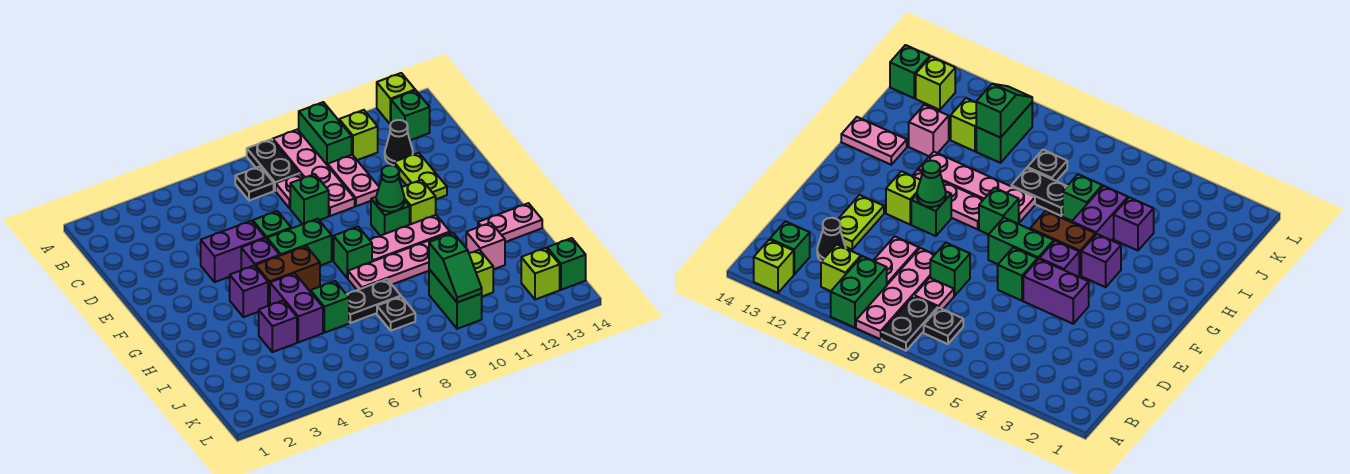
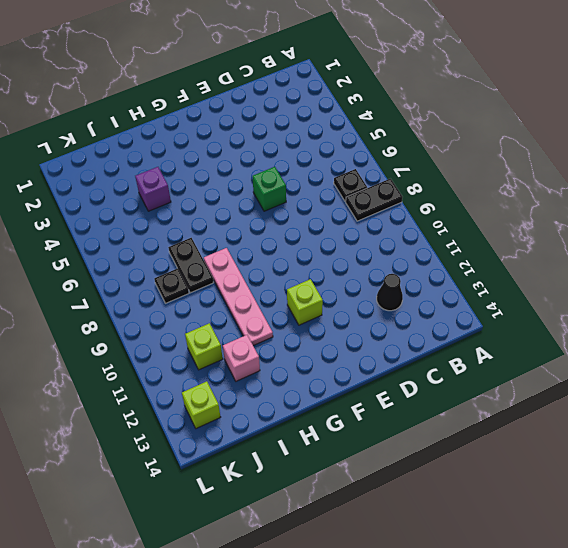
none -> pink plate A9:D9 level 1
none -> green brick A10:B10 level 1
none -> lime brick A13 level 1
none -> lime brick B11 level 1

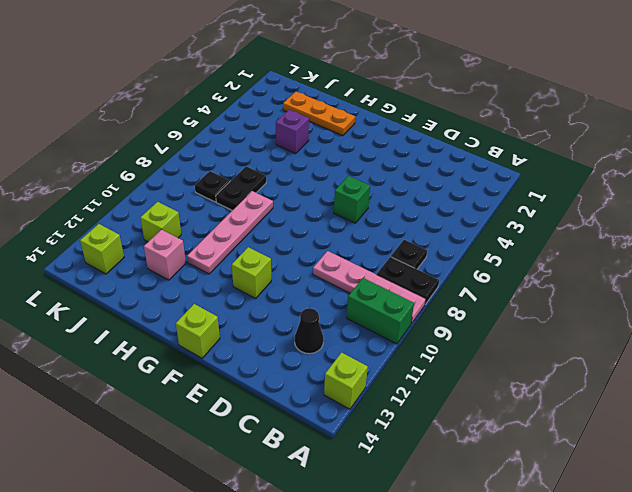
lime brick F14 level 1 -> lime brick B11 level 1
orange plate H2:J2 level 1 -> none
none -> green brick B13 level 1
none -> pink plate C8 level 1
none -> pink plate C10:D10 level 1
none -> green brick D8 level 1

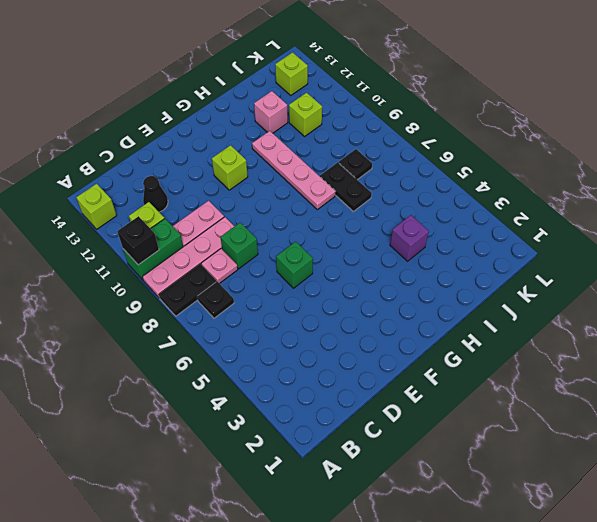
black brick A10 level 2 -> none
none -> green brick B13 level 1
none -> lime plate D12:E12 level 1
none -> purple brick E4:E5 level 1
none -> purple brick F5 level 1

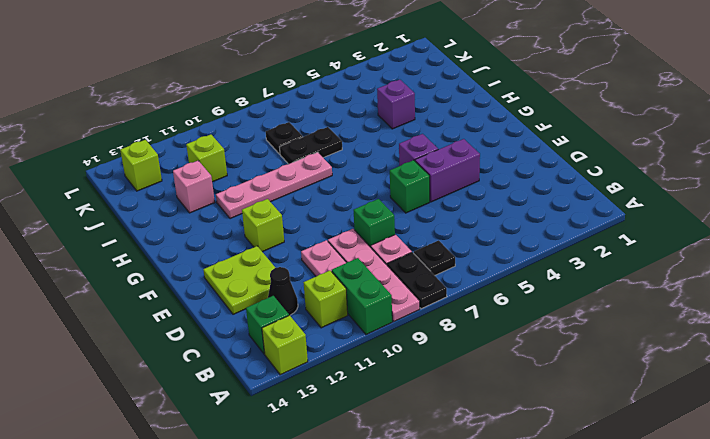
lime plate D12:E13 level 1 -> lime plate D12:E12 level 1
none -> green brick F6:F7 level 1
none -> green brick F10 level 1
none -> purple brick G4 level 1
none -> brown brick G5:G6 level 1

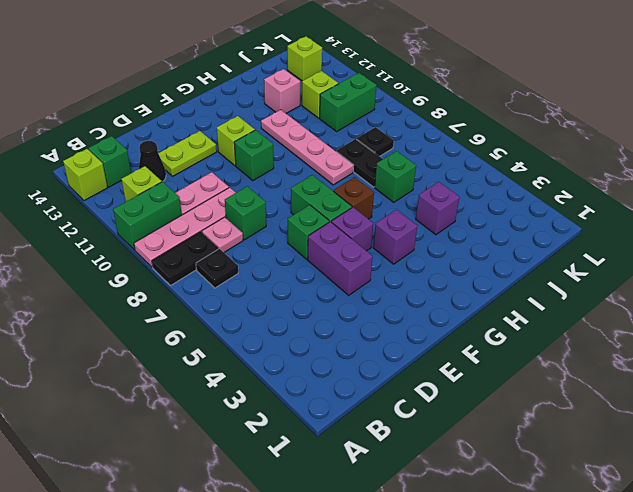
brown brick G6 level 1 -> brown brick G5:G6 level 1
none -> green brick G8 level 1
none -> pink plate G9:G11 level 1
none -> purple brick H5:I5 level 1
none -> pink plate H13:H14 level 1

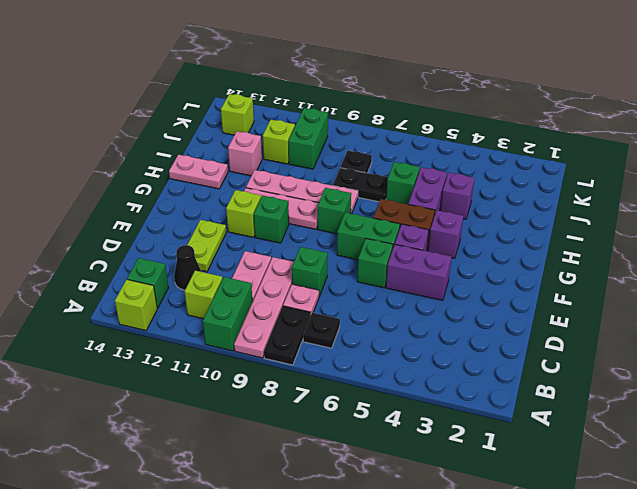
none -> green brick K14 level 1
none -> green cone F10 level 2
none -> green slope J10:K10 level 2 top J

